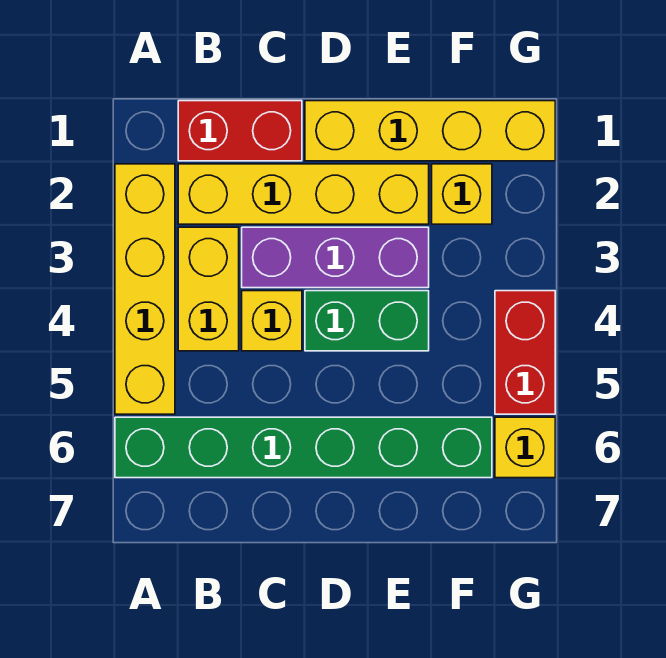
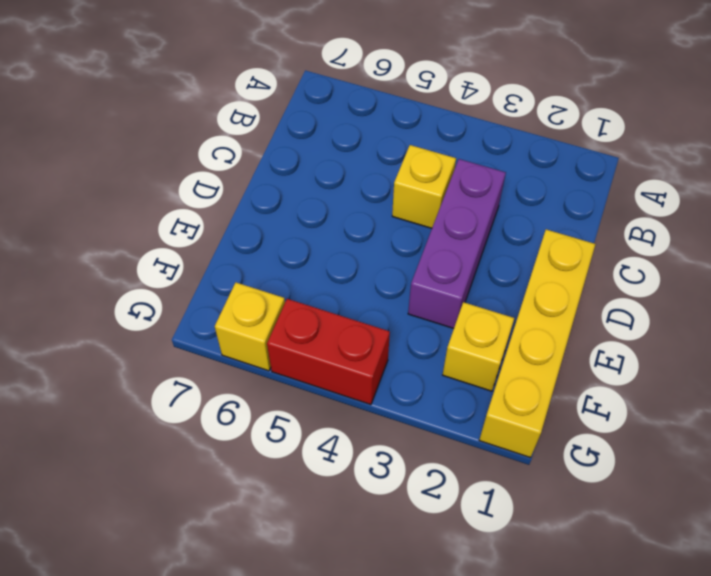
none -> yellow brick A2:A5 level 1
none -> green brick A6:F6 level 1
none -> red brick B1:C1 level 1

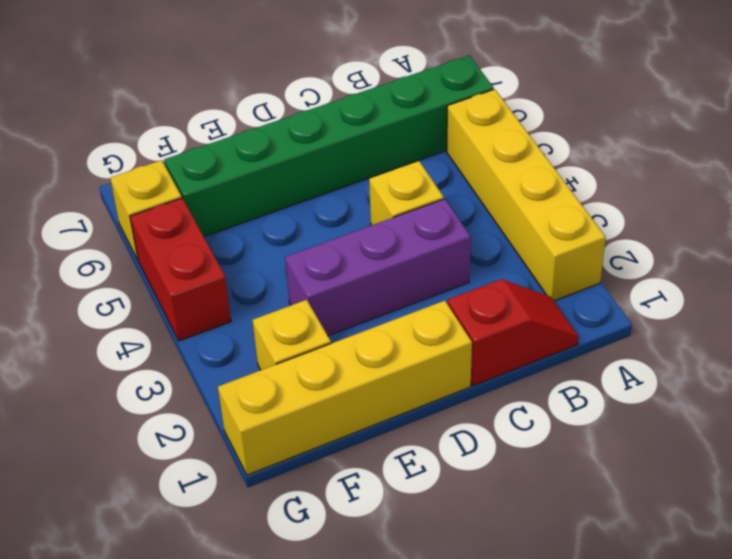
red slope B1:C1 level 1 top C -> red brick B1:C1 level 1
none -> yellow brick B2:E2 level 1
none -> yellow brick B3:B4 level 1
none -> green brick D4:E4 level 1

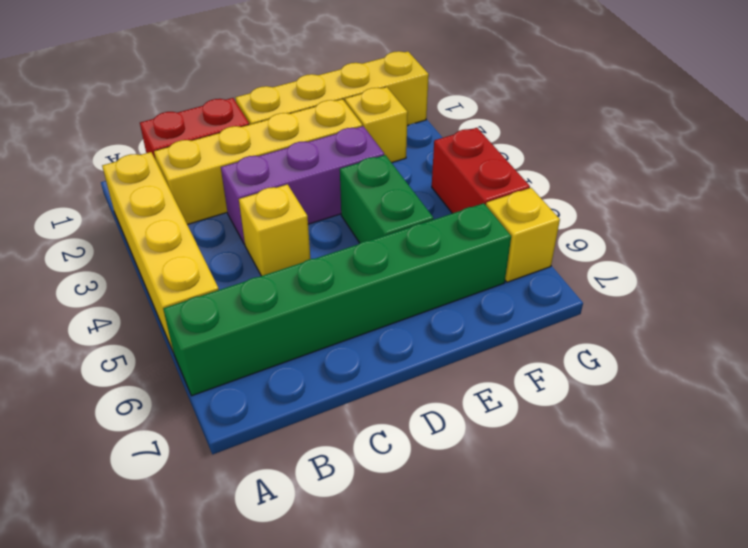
green brick E4:E5 level 1 -> green brick D4:E4 level 1
none -> yellow brick B3:B4 level 1

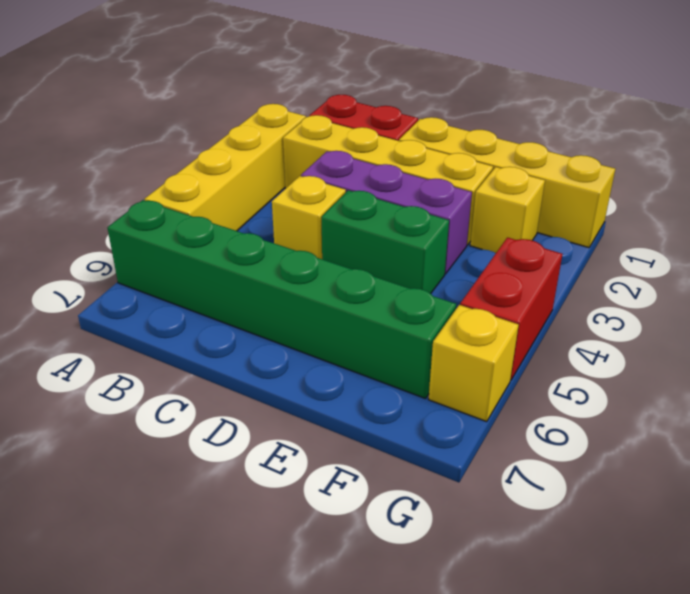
none -> yellow brick B3:B4 level 1

